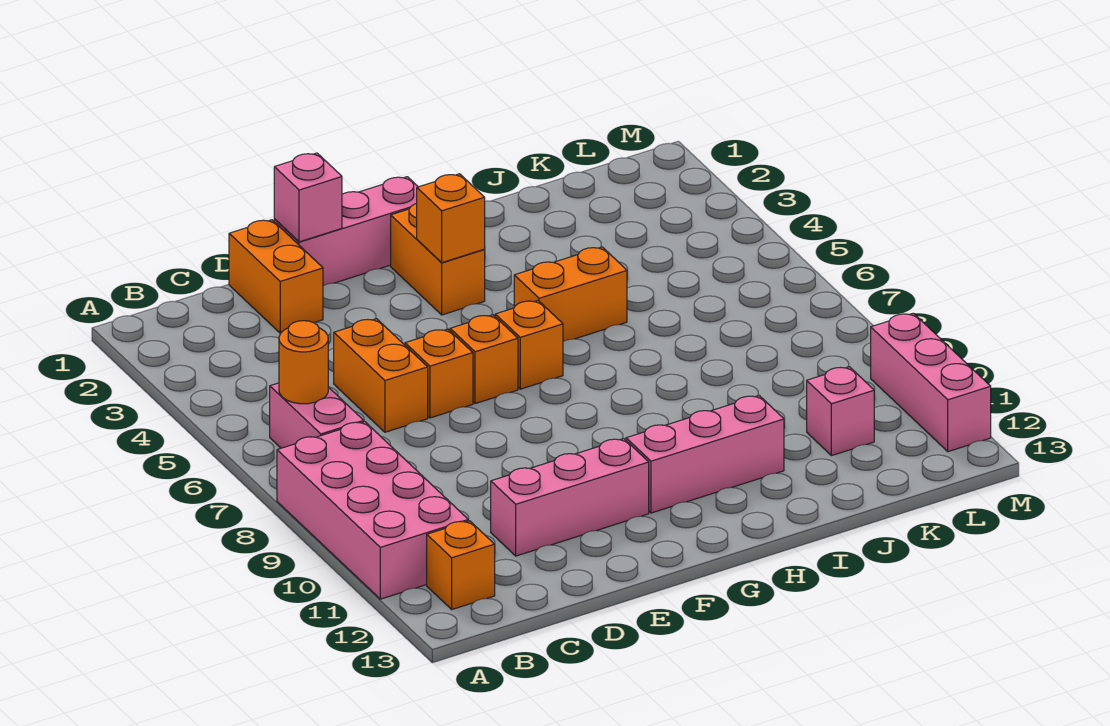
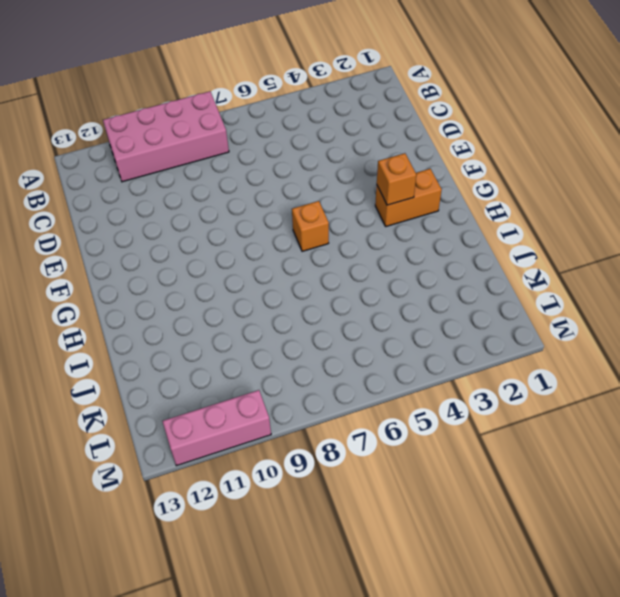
none -> pink brick B6:B7 level 1
none -> orange brick B12 level 1
none -> orange brick D1:D2 level 1

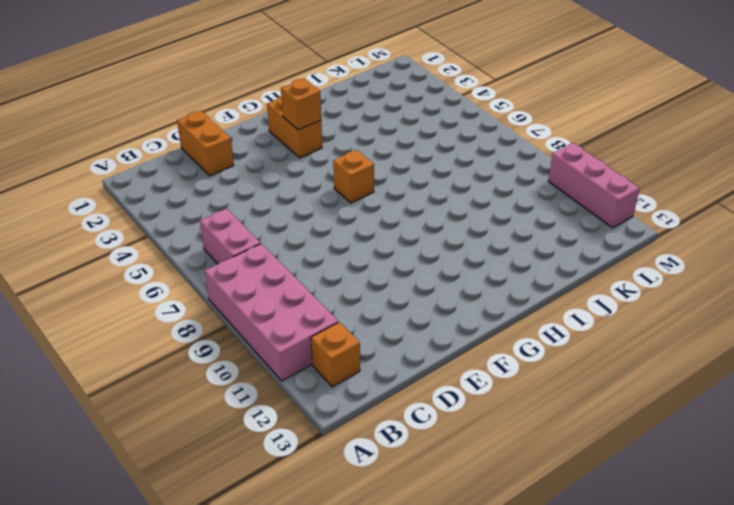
none -> orange brick D5:D6 level 1
none -> pink brick D11:F11 level 1
none -> pink brick E1:G1 level 1

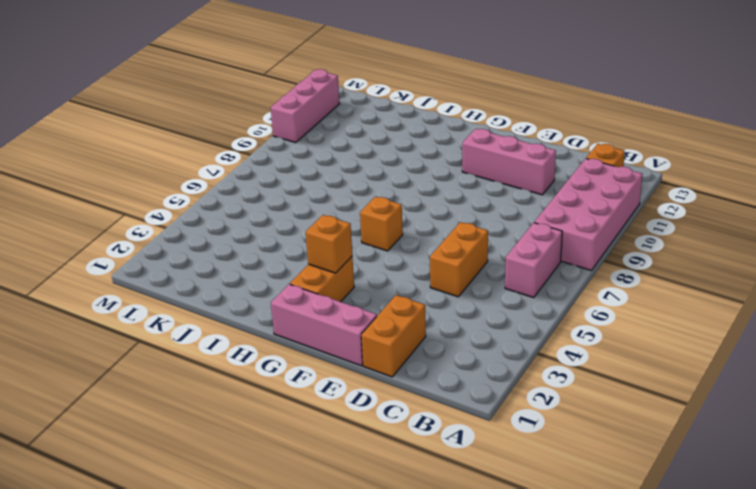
none -> orange brick E6 level 1
none -> orange brick F6 level 1
none -> pink brick G11:I11 level 1

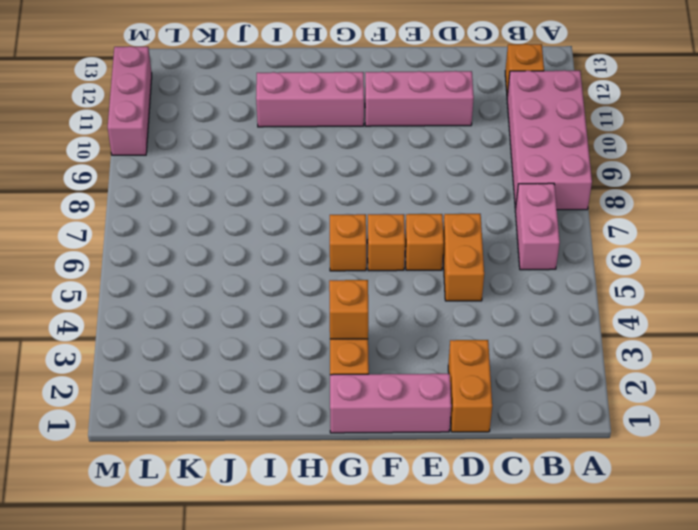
none -> orange brick H5:I5 level 1
none -> pink brick K11 level 1
none -> orange round brick B6 level 2

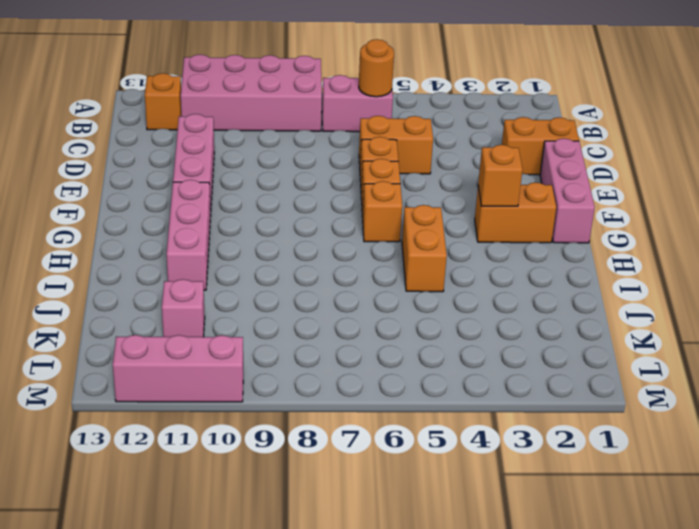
none -> pink brick E1 level 2

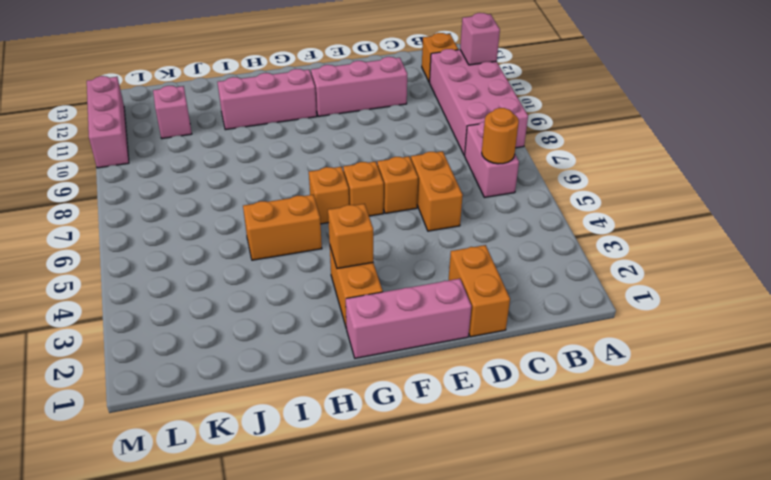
pink brick A11 level 2 -> pink brick E1 level 2

